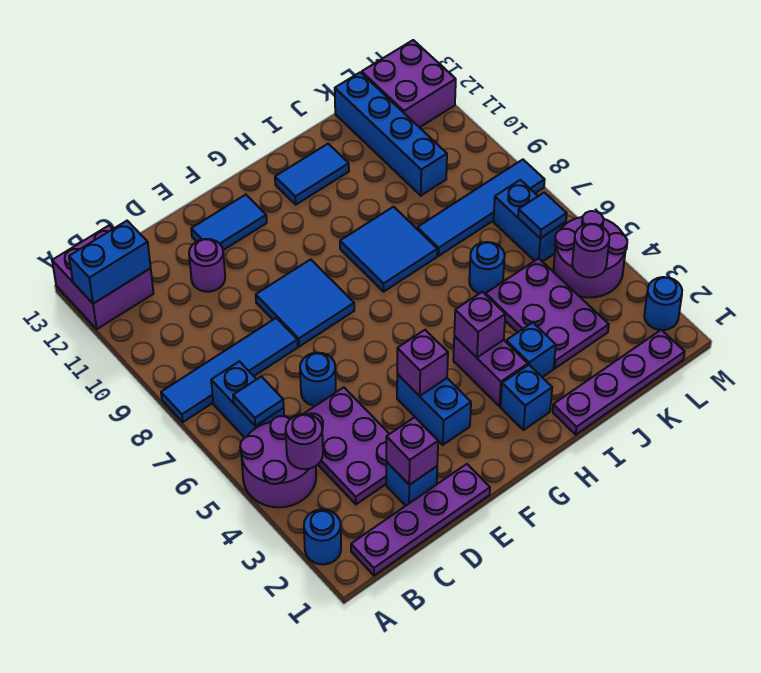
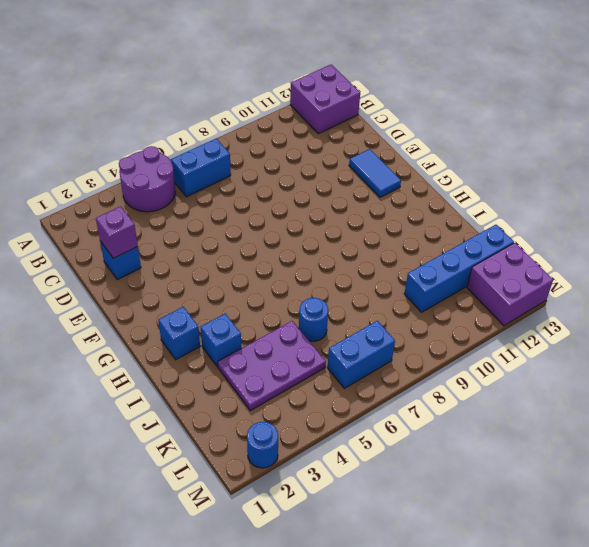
none -> blue round brick A2 level 1
none -> blue tile A8:D8 level 1
none -> purple plate B1:E1 level 1
none -> purple plate C3:D5 level 1

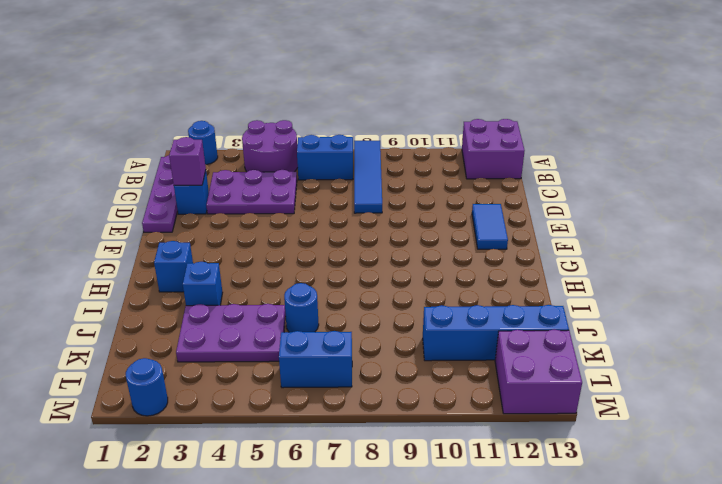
none -> blue round brick D6 level 1
none -> purple round brick D11 level 1
none -> blue tile E8:F9 level 1
none -> blue brick F3:F4 level 1

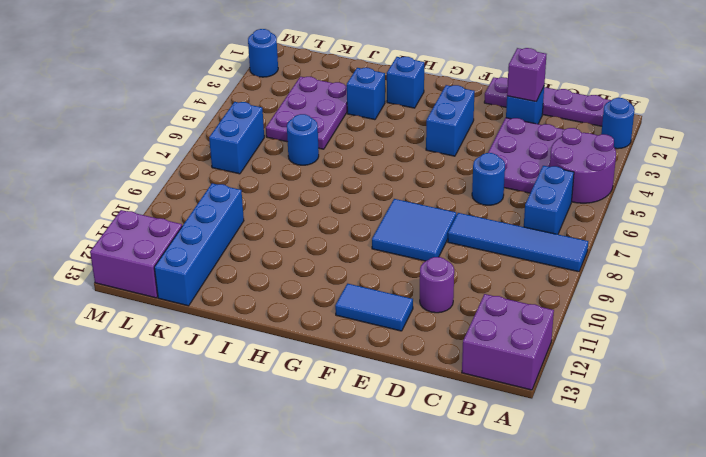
none -> purple brick H3:H4 level 1
none -> blue tile H8:I9 level 1
none -> blue tile H12:I12 level 1
none -> purple plate I1:L1 level 1

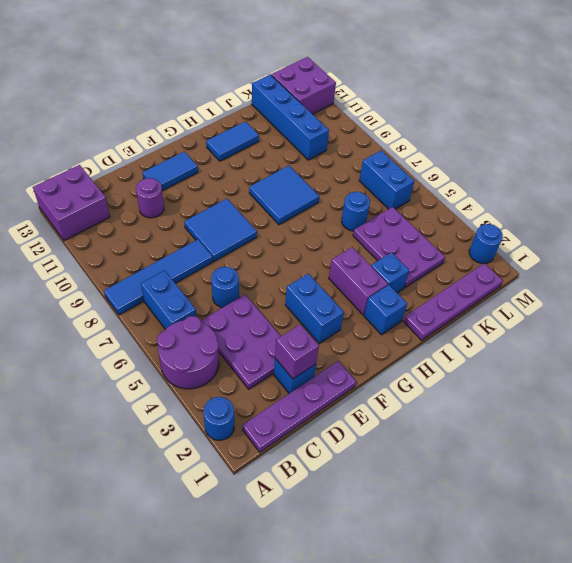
none -> blue tile J8:M8 level 1
none -> purple round brick L4:M5 level 1
none -> blue brick A12:B12 level 2
none -> purple round brick B4 level 2

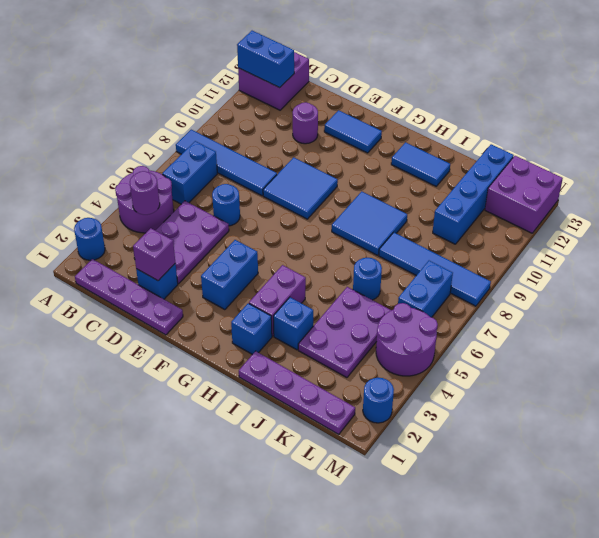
none -> blue tile B6 level 2
none -> purple brick F4 level 2
none -> purple brick H4 level 2
none -> purple round brick L4 level 2

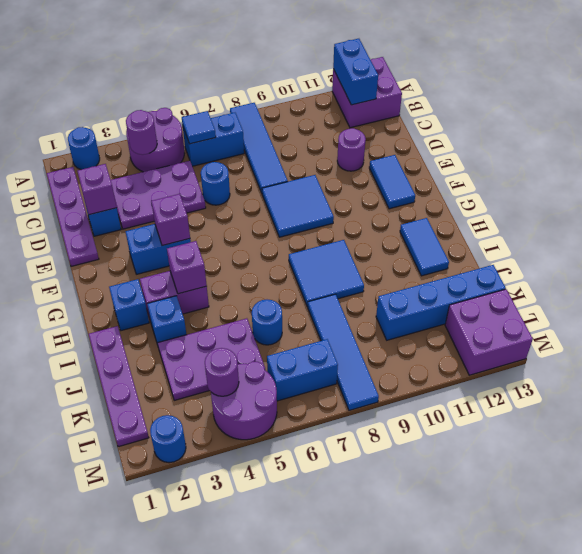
none -> blue tile L6 level 2

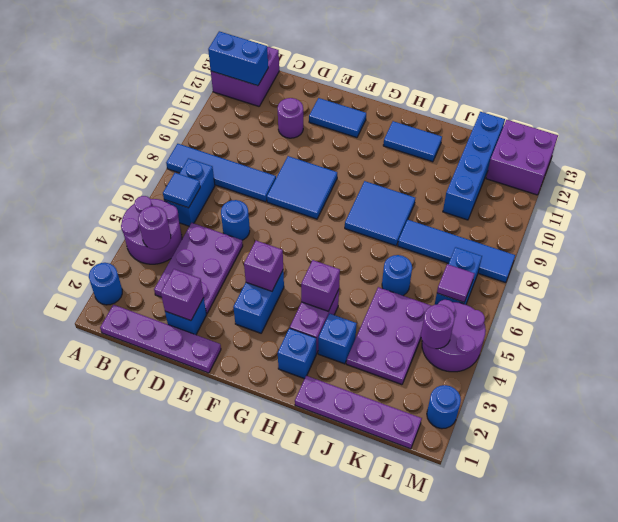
purple tile L6 level 2 -> blue tile L6 level 2

